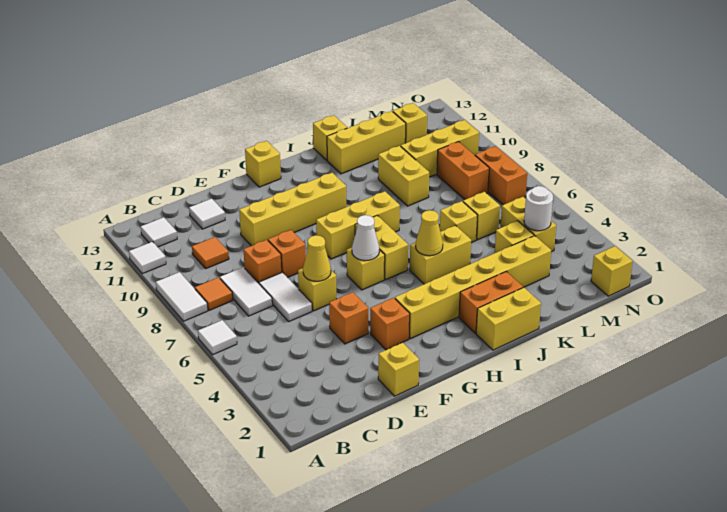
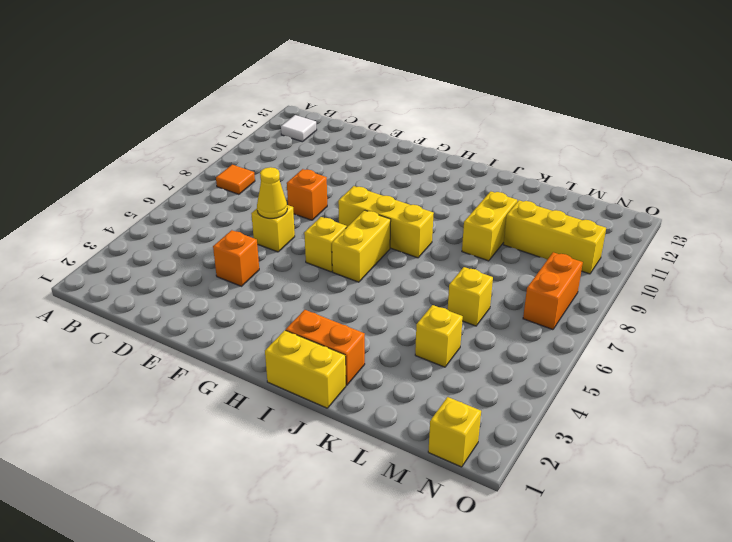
none -> white tile A6 level 1
none -> white tile A8:A9 level 1
none -> white tile A11 level 1
none -> white tile C7:C8 level 1

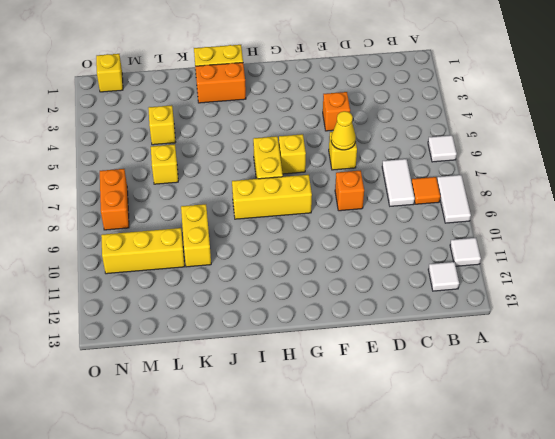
none -> orange tile C10 level 1
none -> white tile D6:D7 level 1
none -> orange brick D8 level 1
none -> white tile D12 level 1

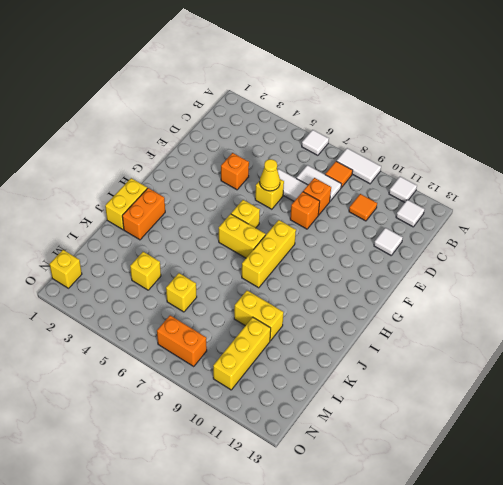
none -> yellow brick E1 level 1
none -> yellow brick E10:H10 level 1
none -> orange brick F3 level 1
none -> yellow brick G3:L3 level 1

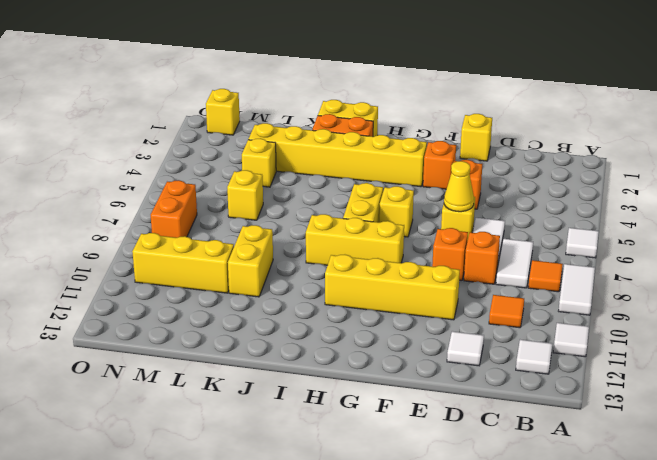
none -> yellow brick G13 level 1
none -> yellow brick I5:J5 level 1
none -> yellow brick J12:L12 level 1
none -> yellow brick J13 level 1

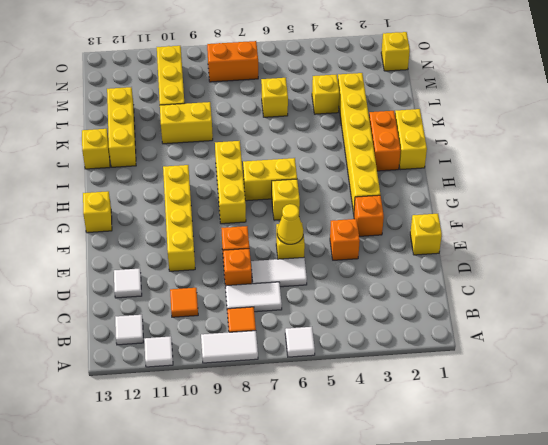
none -> yellow brick I5:J5 level 1
none -> yellow brick K6 level 1
none -> yellow brick M4:M5 level 1
none -> orange brick M8:M9 level 1

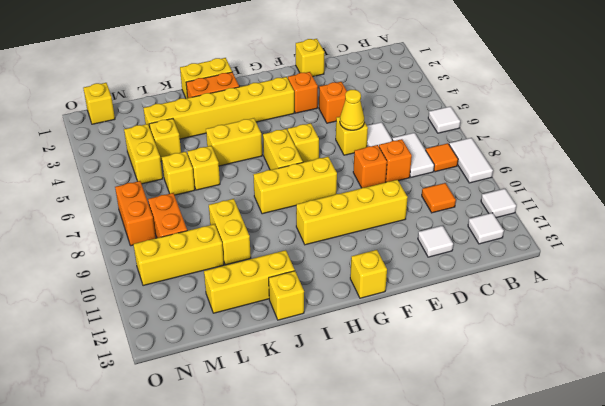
none -> yellow brick M12 level 1
none -> white cone G6 level 2
none -> yellow cone I5 level 2
none -> white round brick M4 level 2

